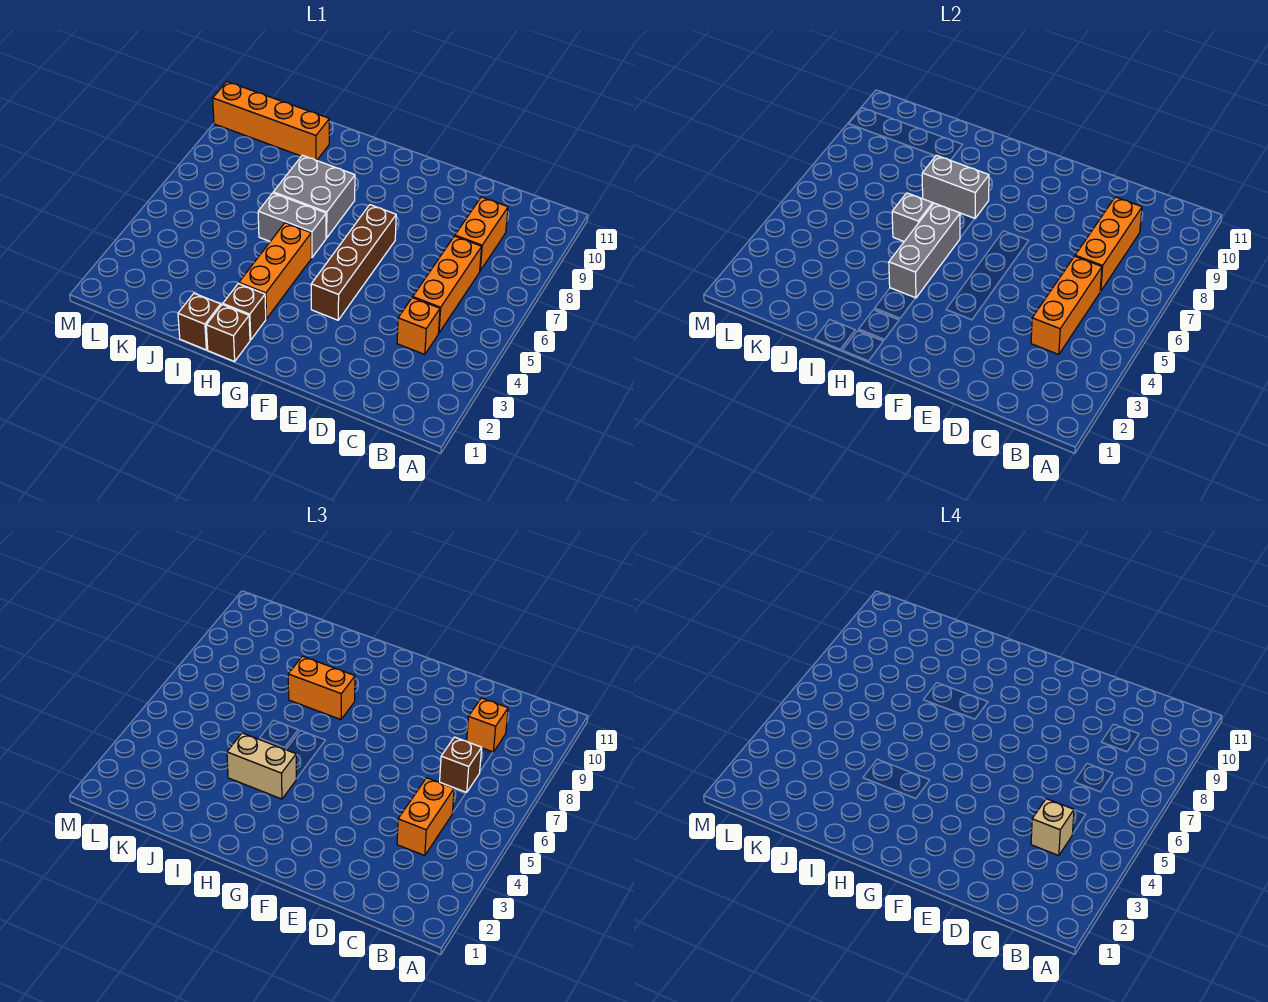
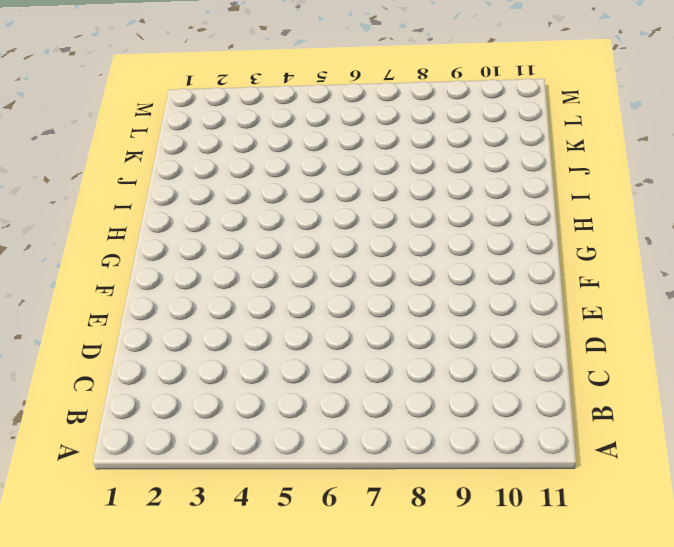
none -> orange brick C4 level 1
none -> orange brick C5:C7 level 1
none -> orange brick C8:C9 level 1

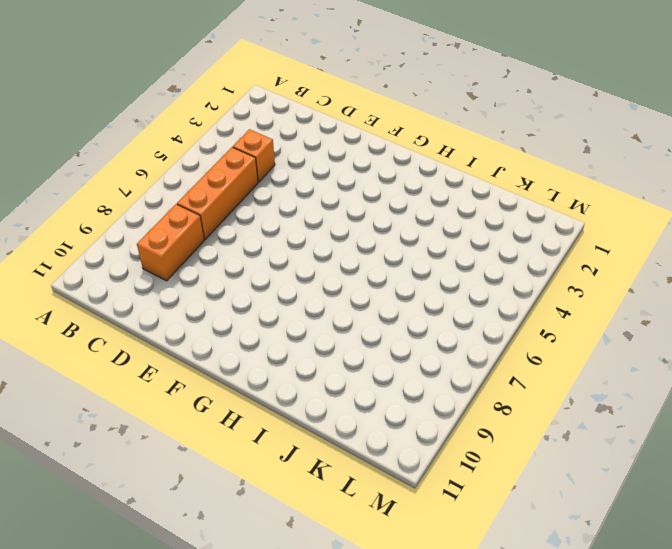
none -> brown brick F4:F7 level 1
none -> brown brick H1 level 1
none -> brown brick H2 level 1

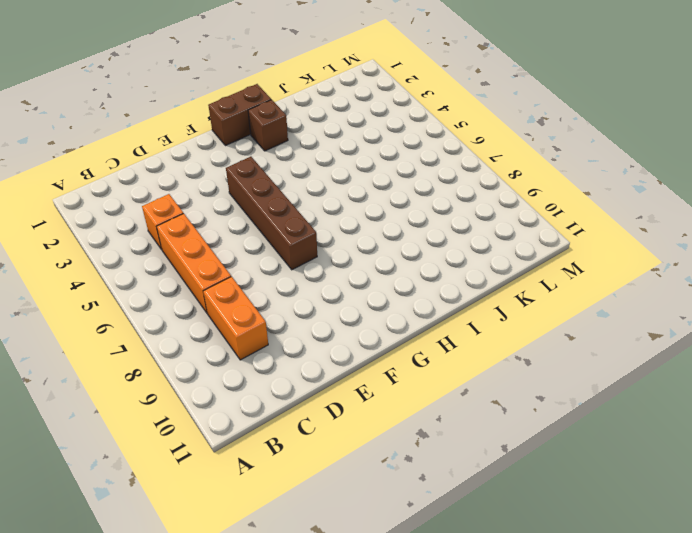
brown brick G1:H1 level 1 -> brown brick H1 level 1
none -> orange brick H3:H5 level 1
none -> grey brick H6:I6 level 1
none -> grey brick H7:I8 level 1

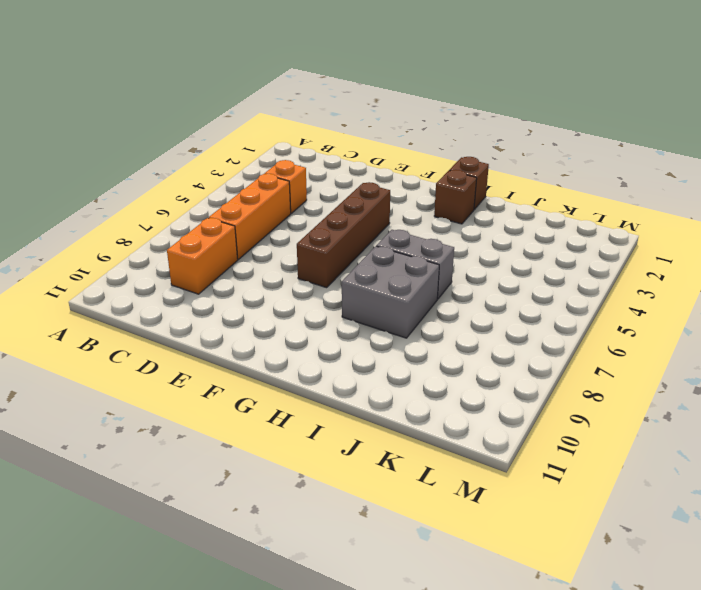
none -> orange brick H3:H5 level 1
none -> brown brick I1 level 1
none -> orange brick J10:M10 level 1

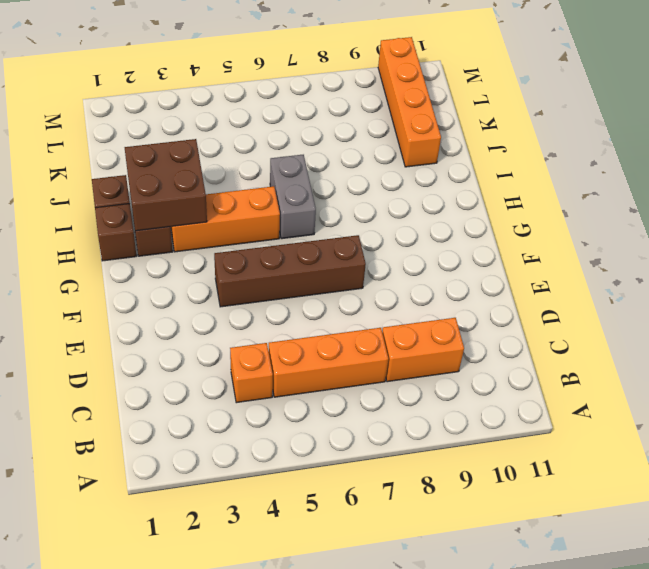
brown brick H2:I3 level 2 -> none
none -> grey brick H7:I8 level 1
none -> orange brick C4:C6 level 2
none -> orange brick C7:C9 level 2

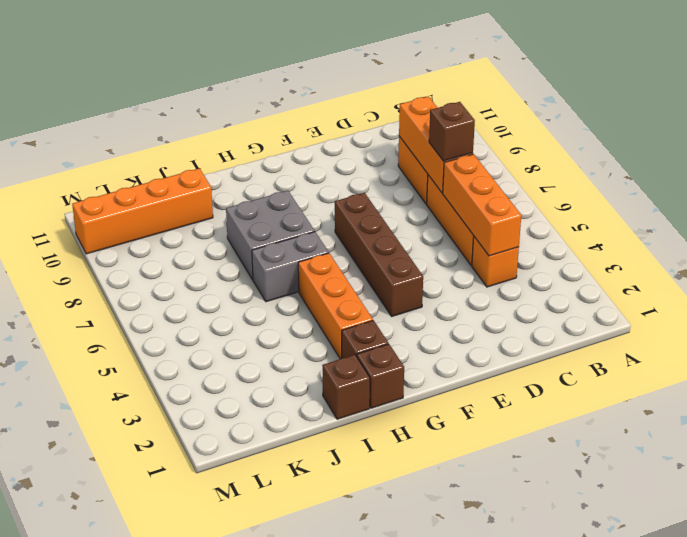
none -> grey brick H4:H6 level 2
none -> grey brick H8:I8 level 2
none -> grey brick I6 level 2

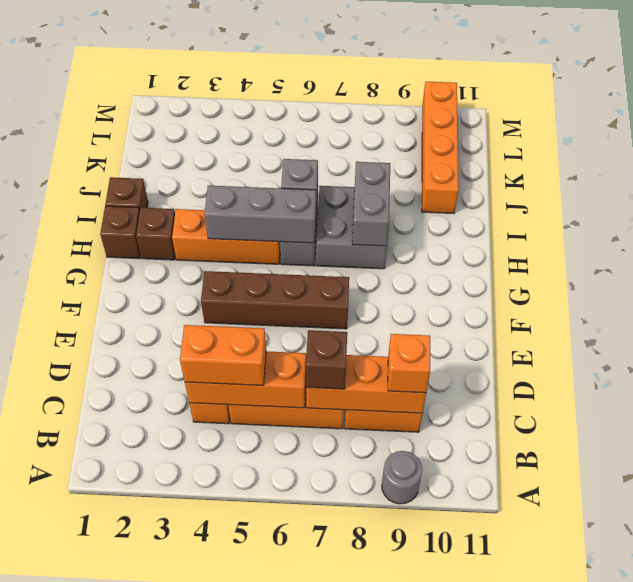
grey round brick A9 level 1 -> none
none -> tan brick H4:I4 level 3
none -> orange brick H8:I8 level 3
none -> tan brick C4 level 4

